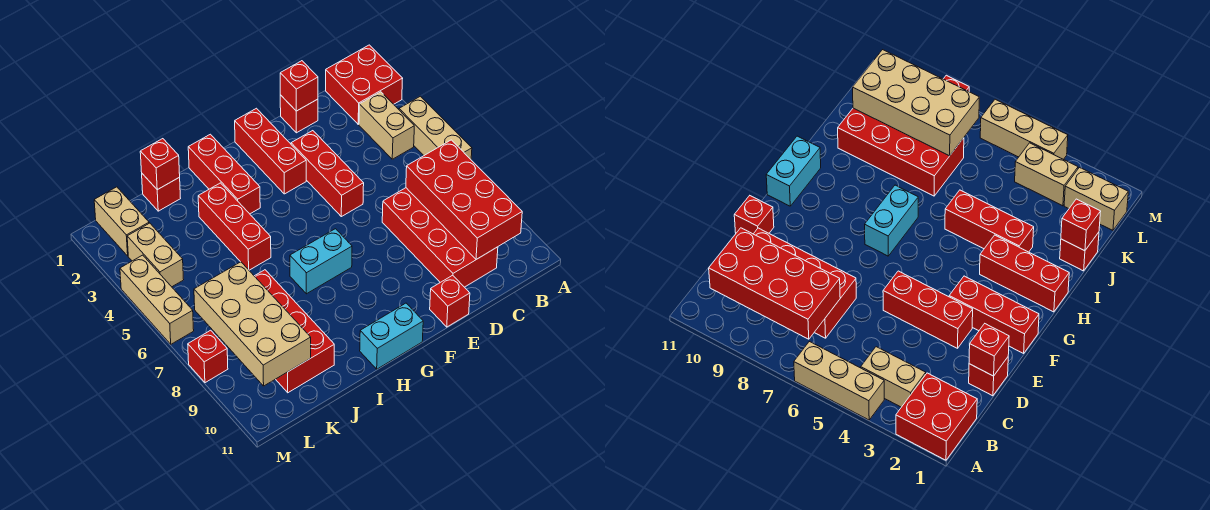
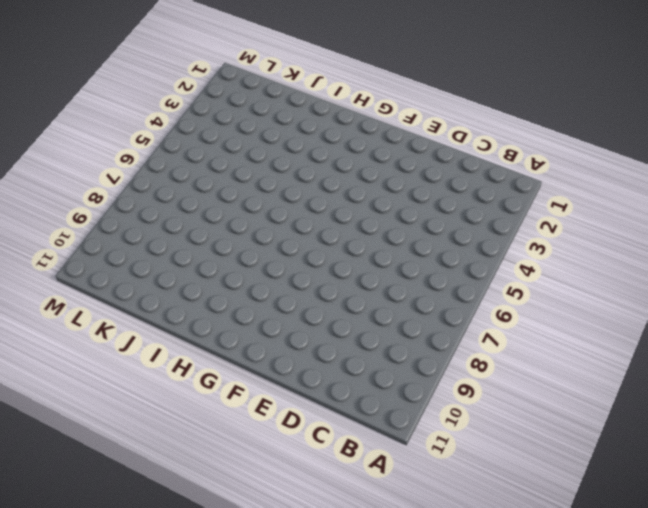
none -> red brick A1:B2 level 1
none -> tan brick A4:A6 level 1
none -> tan brick B3:B4 level 1

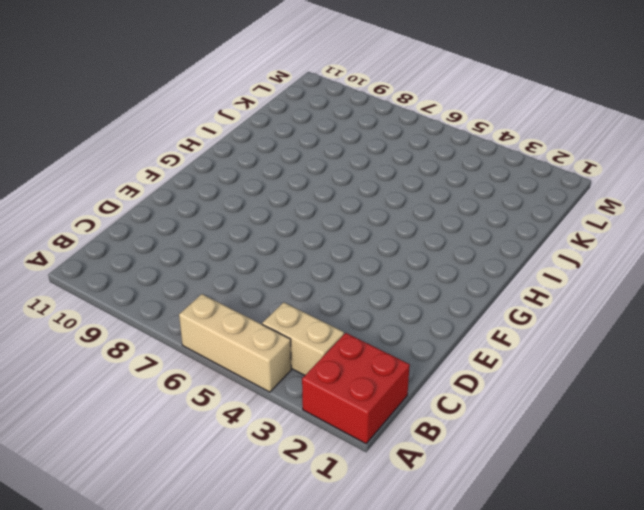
none -> red brick C7:D10 level 1
none -> red brick D1 level 1
none -> red brick E3:E5 level 1

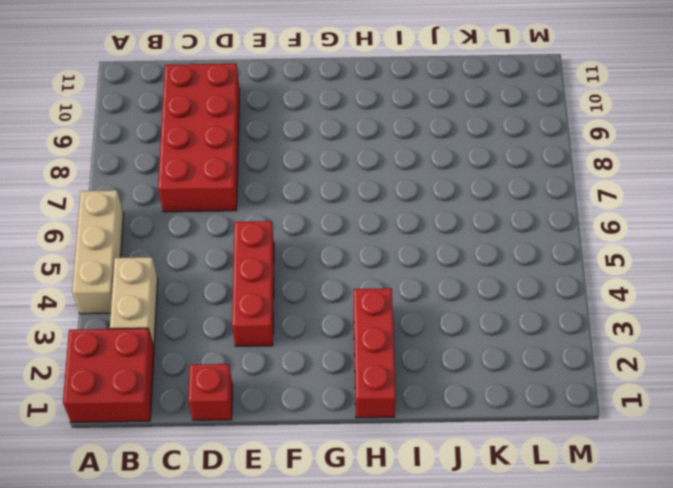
none -> red brick E11 level 1
none -> red brick F1:F3 level 1
none -> cyan brick G7:H7 level 1

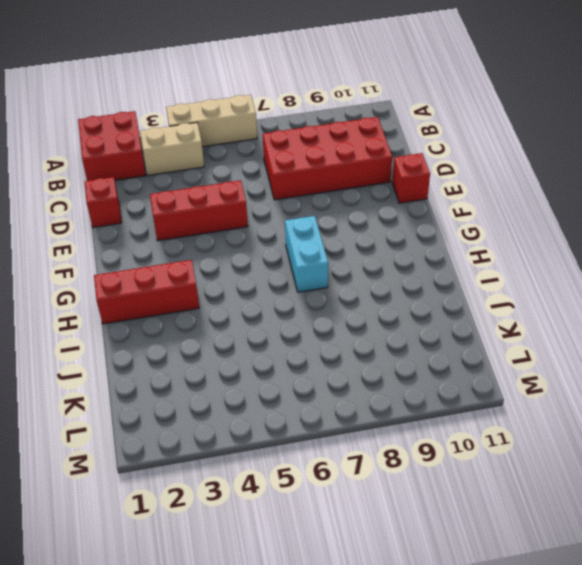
none -> red brick F1:F3 level 1
none -> cyan brick G11:H11 level 1
none -> red brick I3:I5 level 1

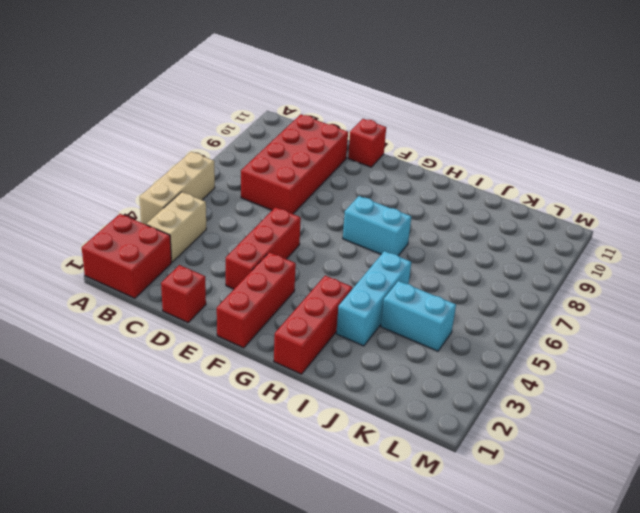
cyan brick I3:I5 level 1 -> red brick I3:I5 level 1
cyan brick J4:K4 level 1 -> cyan brick G11:H11 level 1
none -> red brick J1 level 1
none -> red brick J7:K10 level 1
none -> tan brick L1:L2 level 1

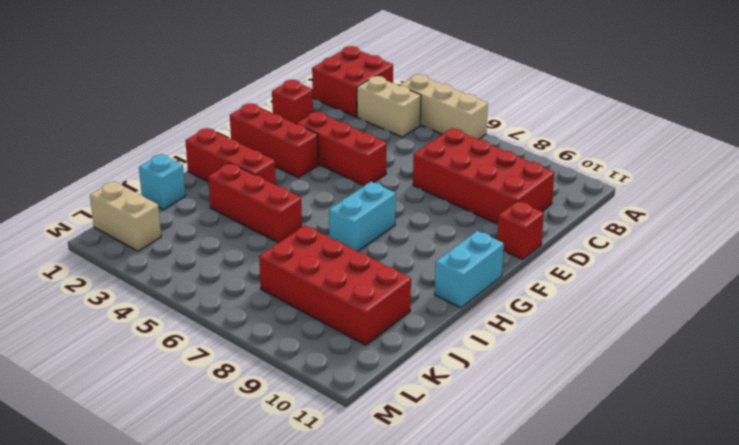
cyan brick J1 level 1 -> red brick J1 level 1
none -> tan brick L3:L4 level 1
none -> tan brick M4:M6 level 1
none -> red brick M8 level 1

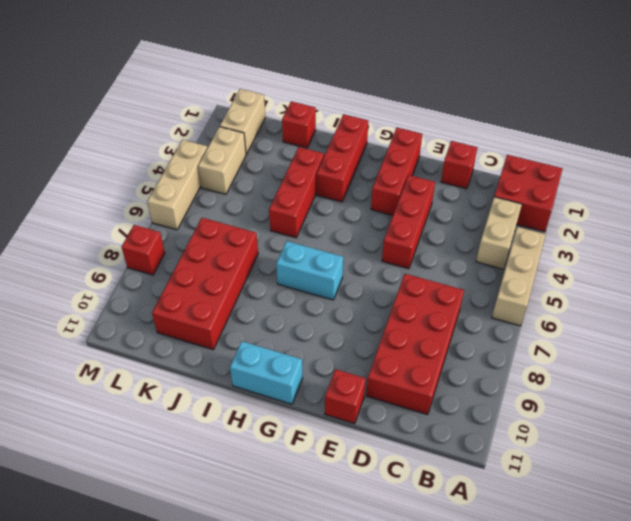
none -> red brick B7:C10 level 2
none -> red brick D1 level 2
none -> red brick J1 level 2

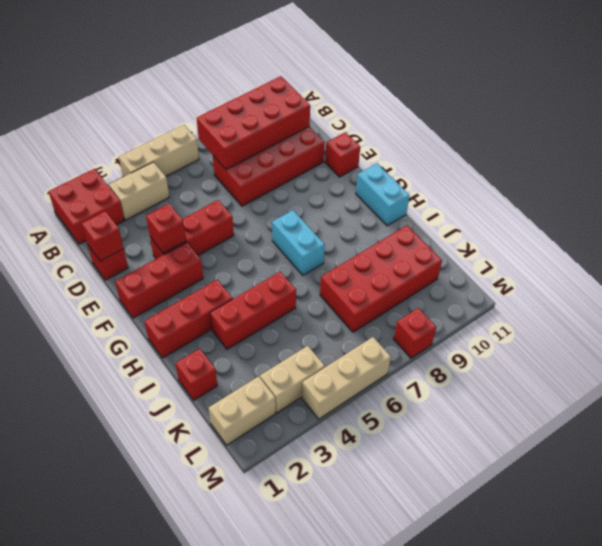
red brick E3 level 2 -> red brick J1 level 2
none -> tan brick K7:L10 level 2

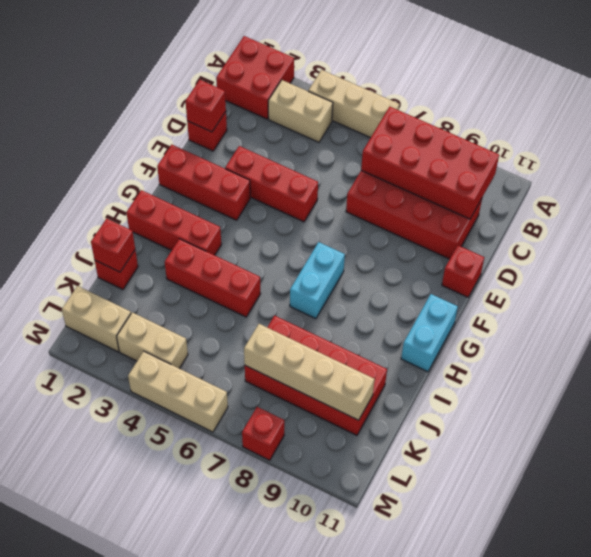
tan brick K7:K10 level 2 -> tan brick K7:L10 level 2

